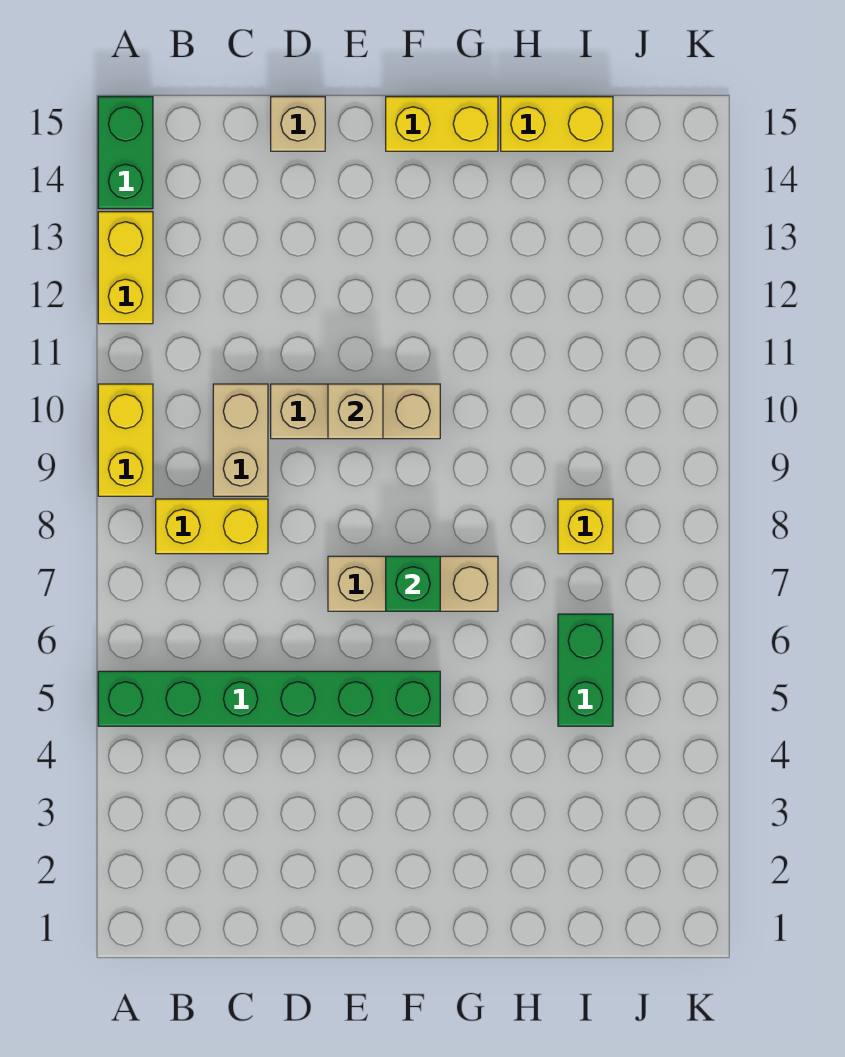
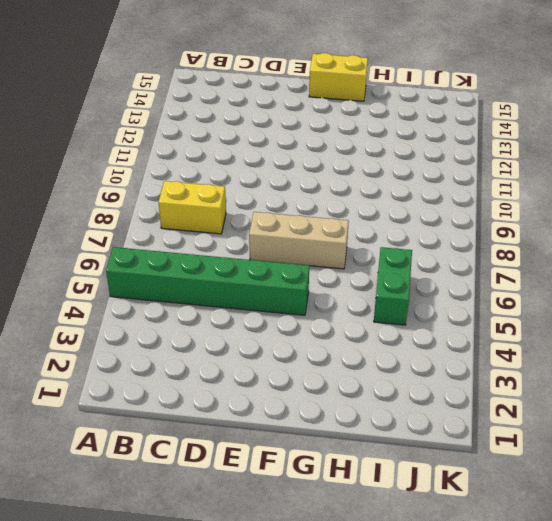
none -> yellow brick A9:A10 level 1
none -> yellow brick A12:A13 level 1
none -> green brick A14:A15 level 1

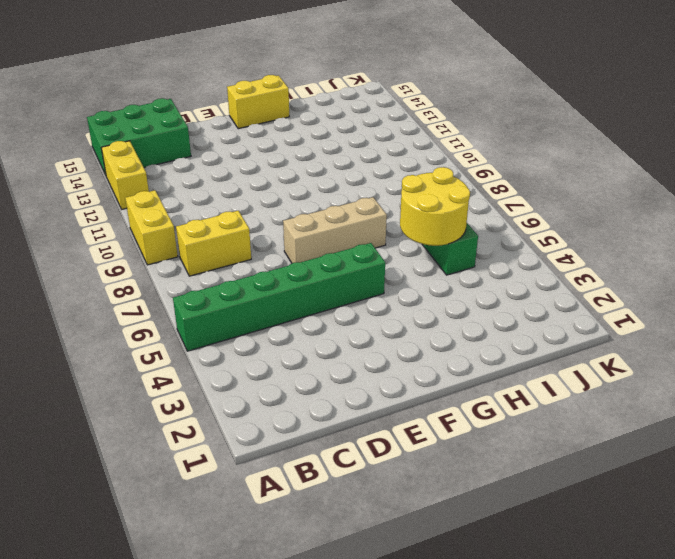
green brick A14:C15 level 1 -> green brick A14:A15 level 1
yellow round brick H5:I6 level 2 -> none
none -> tan brick C9:C10 level 1
none -> tan brick D10:F10 level 1
none -> tan brick D15 level 1

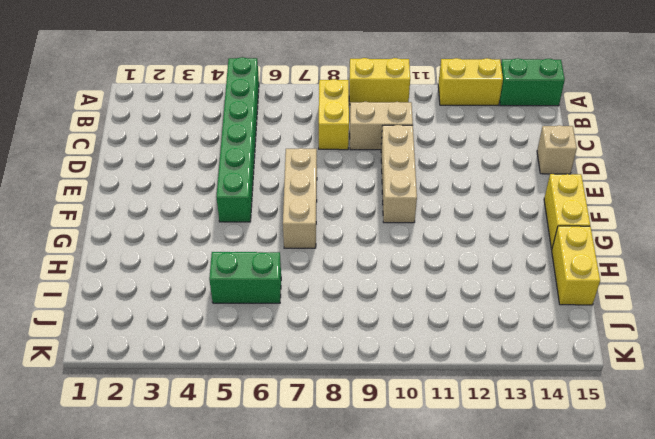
none -> yellow brick I8 level 1
none -> tan brick E10 level 2
none -> green brick F7 level 2

